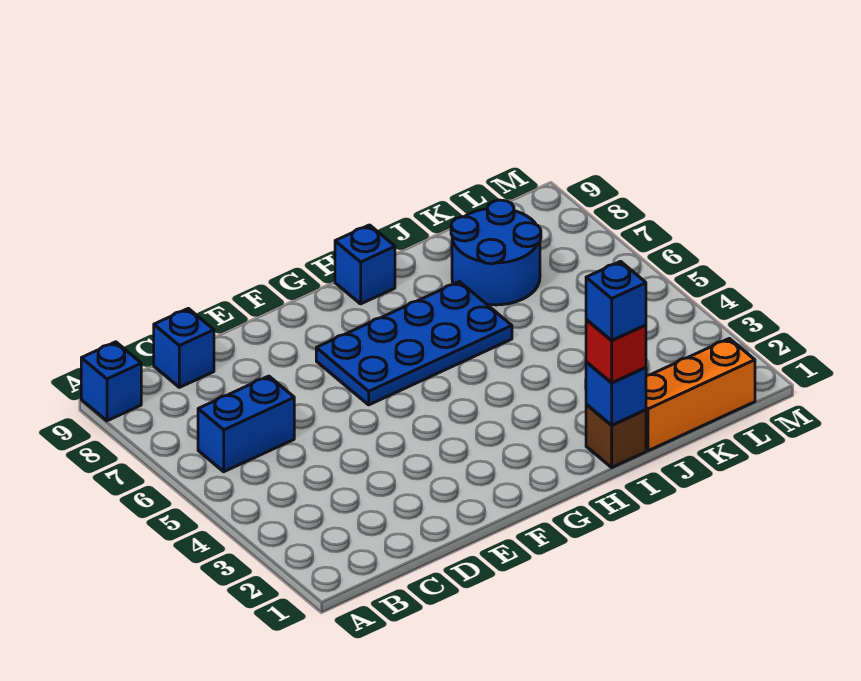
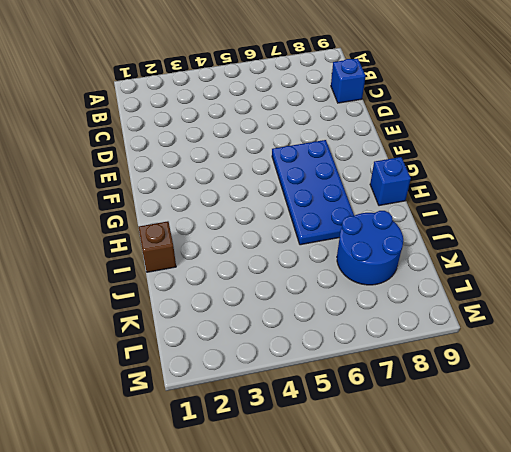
none -> blue brick A9 level 1
none -> blue brick B6:C6 level 1

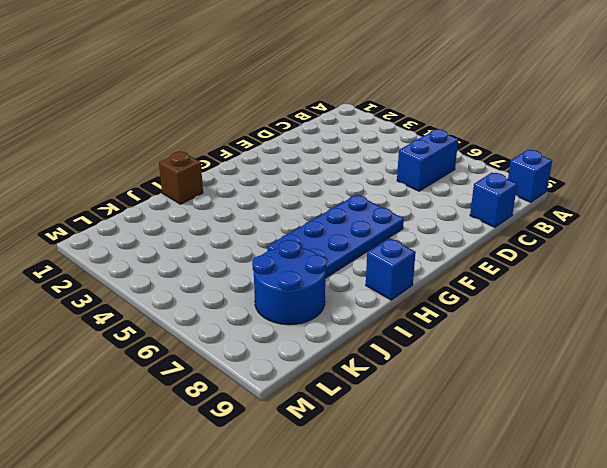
none -> orange brick J1:L1 level 1
none -> blue brick I1 level 2

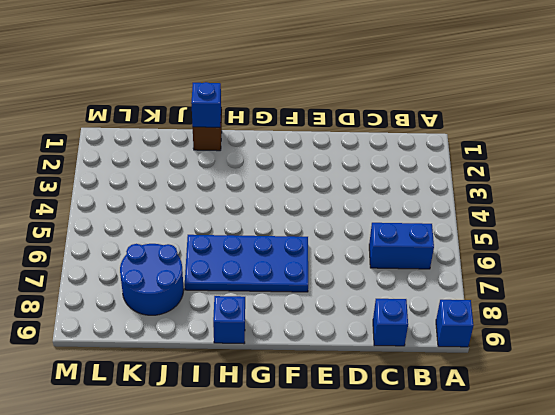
none -> orange brick J1:L1 level 1
none -> red brick I1 level 3

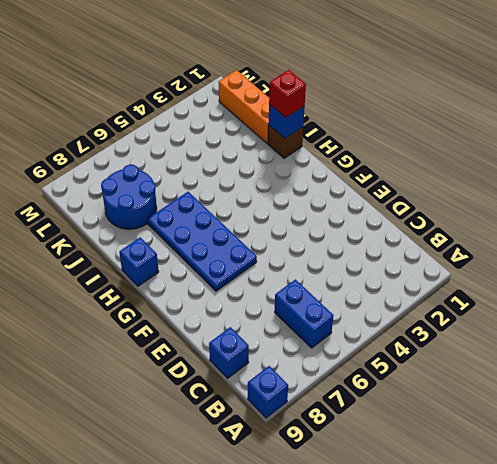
none -> blue brick I1 level 4

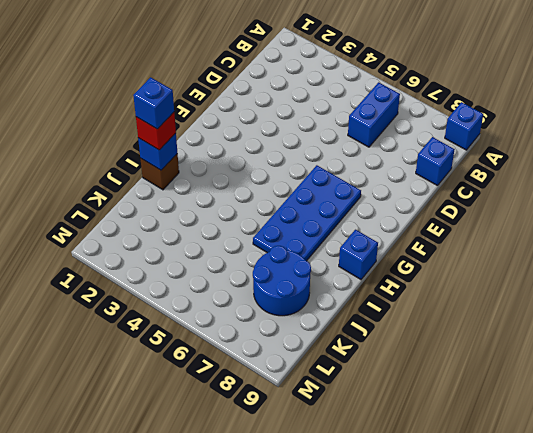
none -> orange brick J1:L1 level 1

